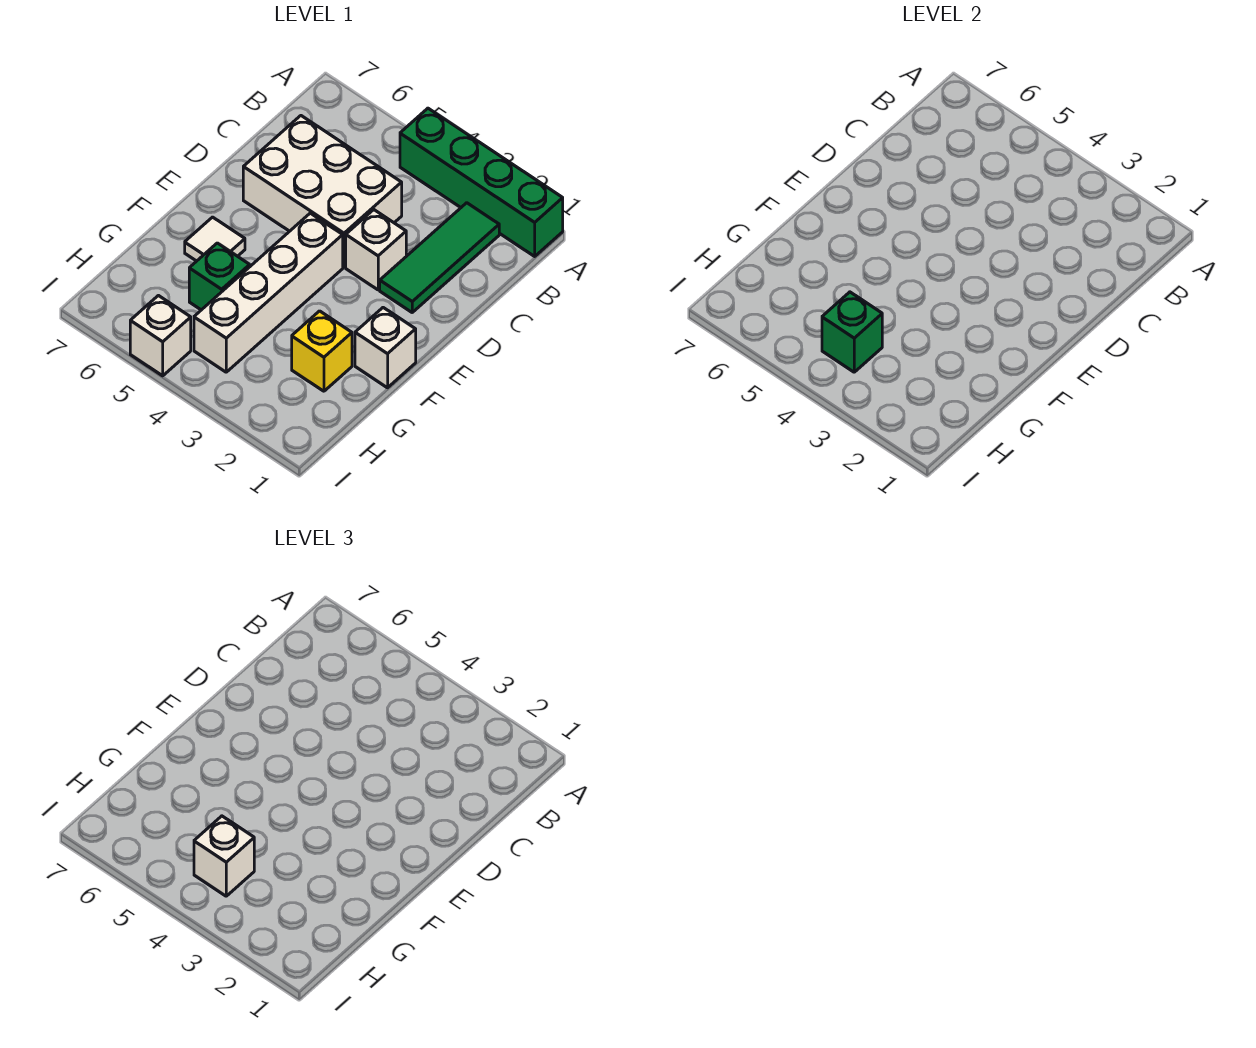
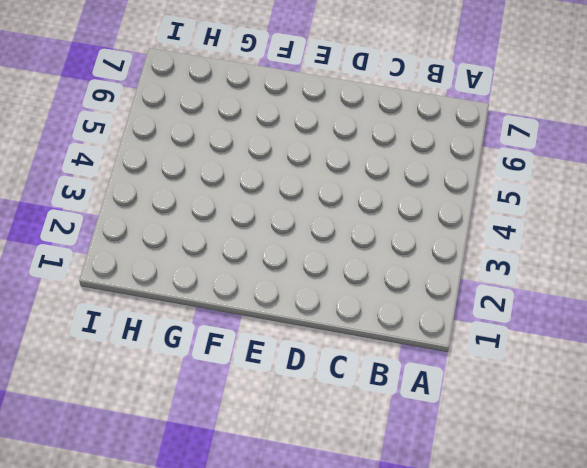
none -> green brick A1:A4 level 1
none -> green tile B2:D2 level 1
none -> white brick C4:D6 level 1

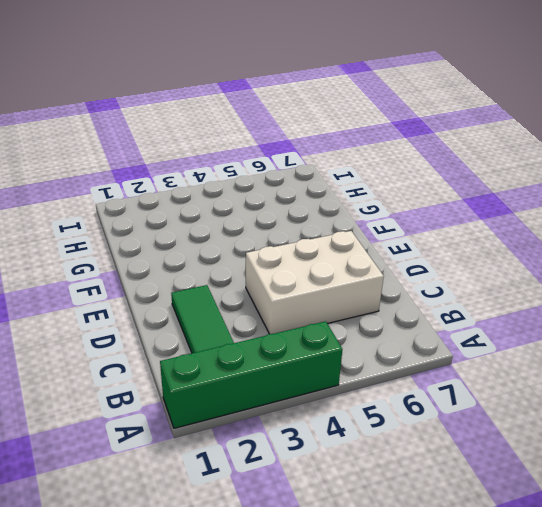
none -> white brick D3 level 1
none -> white brick E4:H4 level 1
none -> white brick F1 level 1

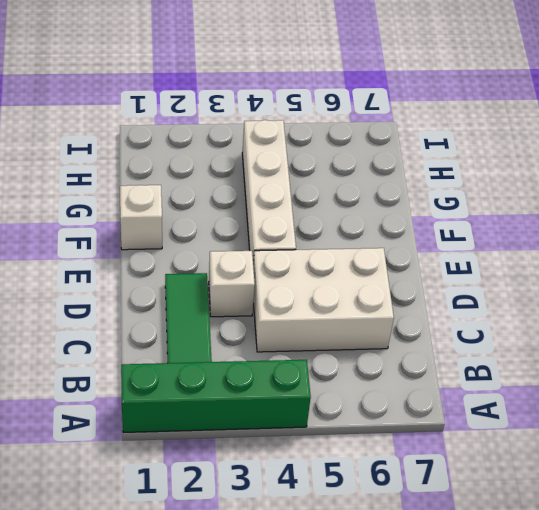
none -> white tile F6 level 1
none -> yellow brick G2 level 1
none -> green brick G5 level 1

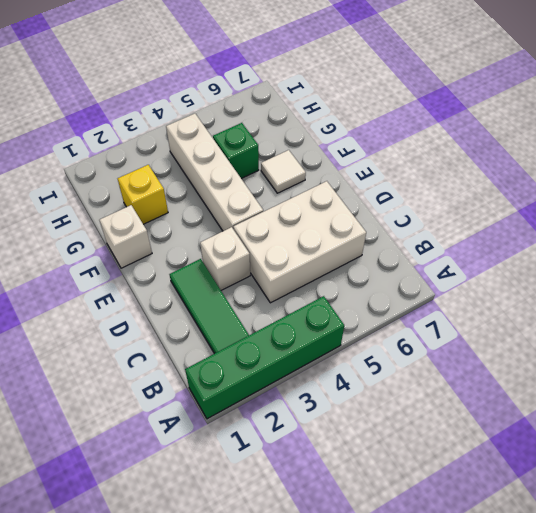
none -> white brick I5 level 1
none -> green brick H4 level 2
none -> white brick H4 level 3

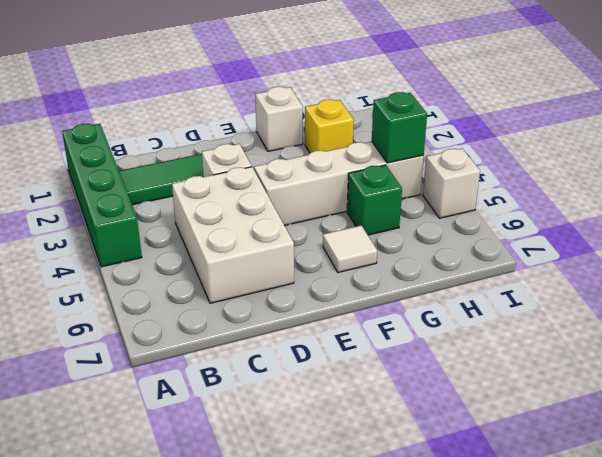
none -> white brick H4 level 3

